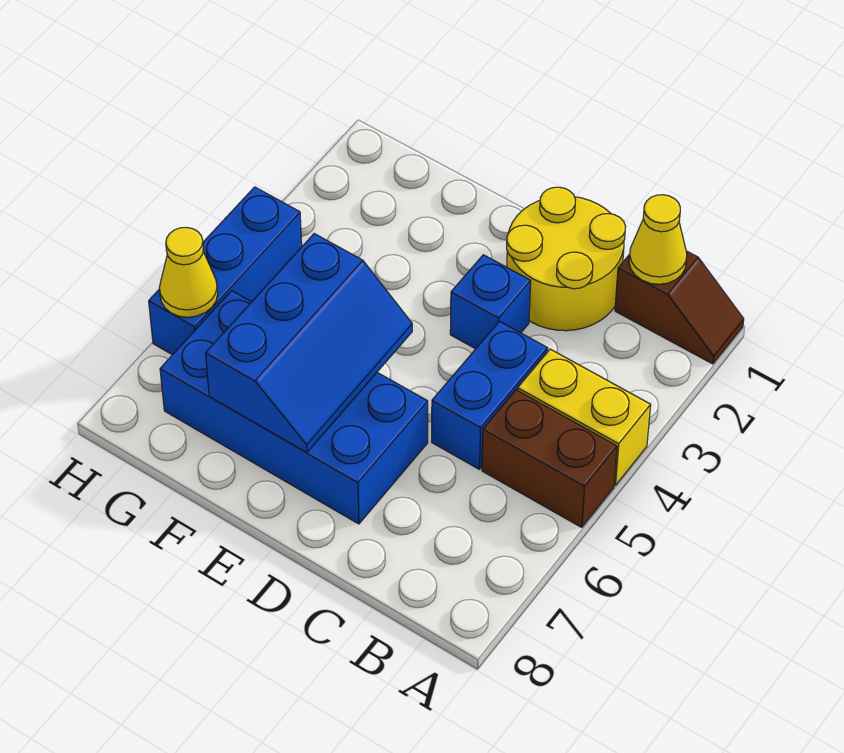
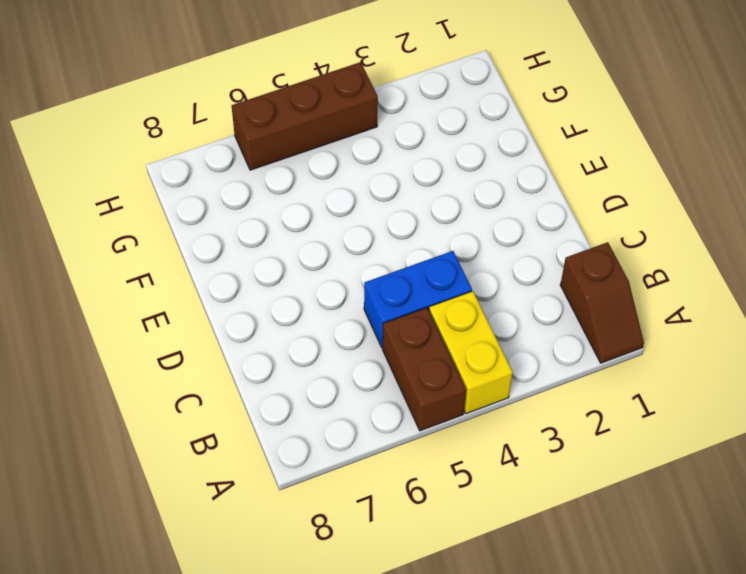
brown brick H4:H6 level 1 -> blue brick H4:H6 level 1
none -> yellow round brick C1:D2 level 1
none -> blue brick D3 level 1

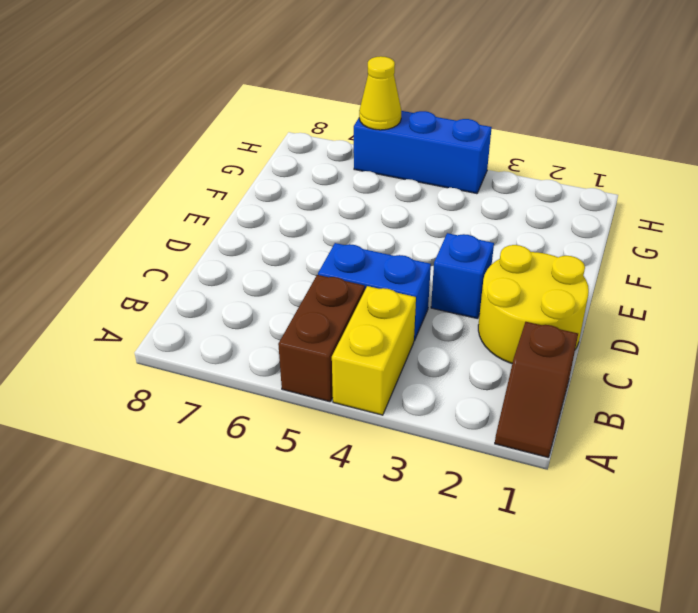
none -> blue brick D6:G7 level 1
none -> yellow cone B1 level 2

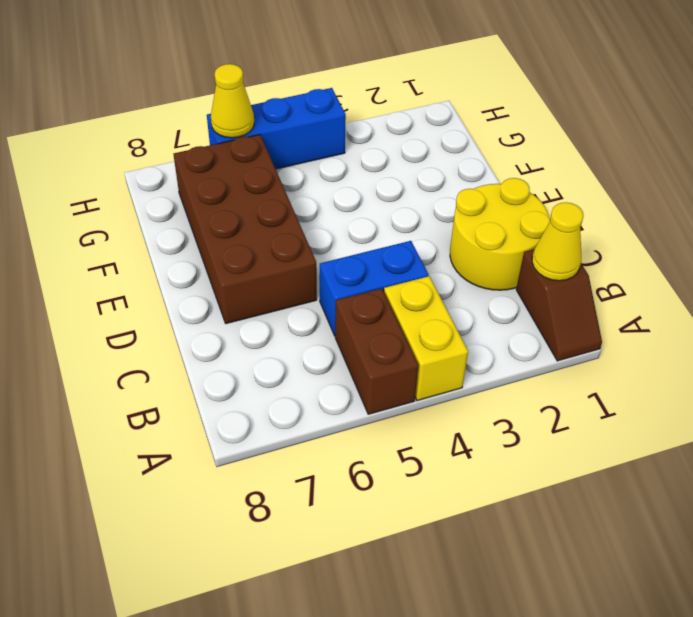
brown brick D6:G7 level 1 -> blue brick D6:G7 level 1
none -> blue brick D3 level 1
none -> blue slope E5:F7 level 2 top F

